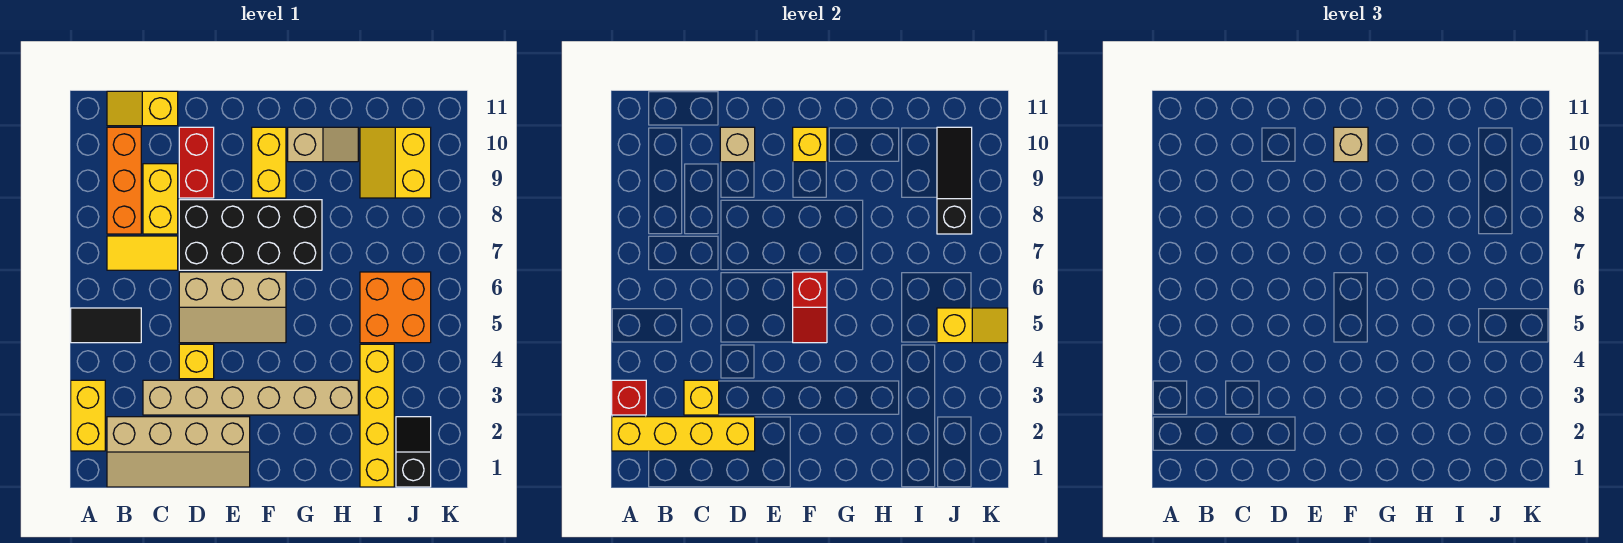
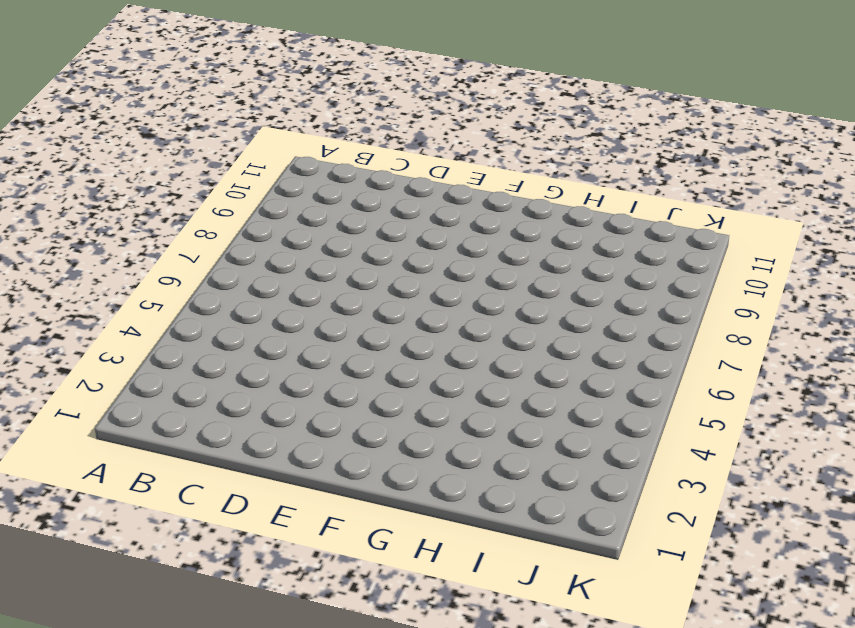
none -> yellow brick A2:A3 level 1
none -> black tile A5:B5 level 1
none -> tan slope B1:E2 level 1 top 2

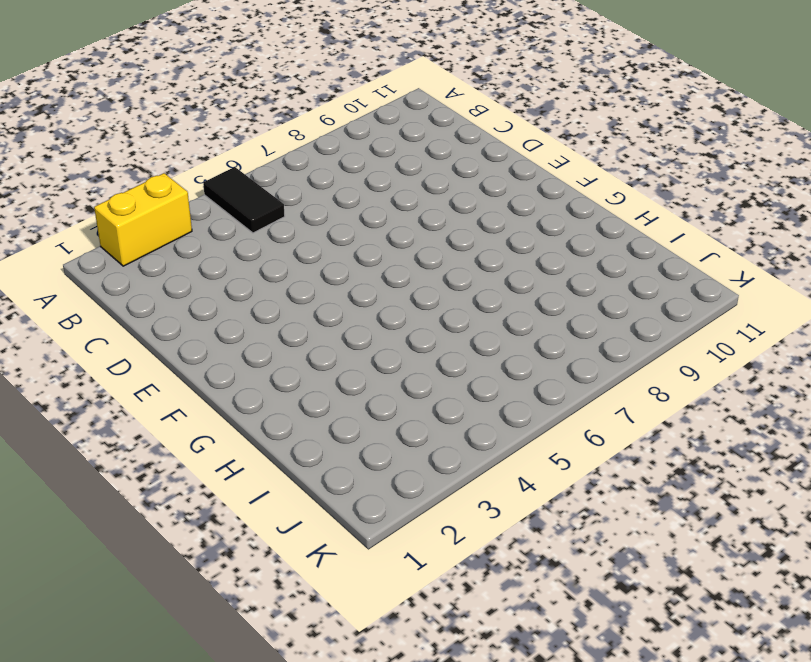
none -> tan slope B1:E2 level 1 top 2
none -> yellow tile B7:C7 level 1
none -> orange brick B8:B10 level 1

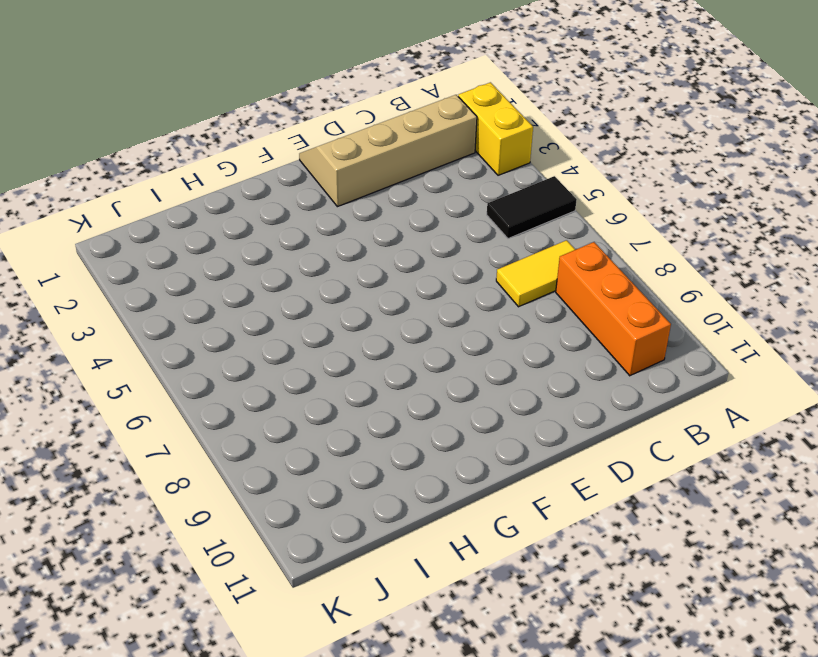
none -> yellow slope B11:C11 level 1 top C
none -> tan brick C3:H3 level 1
none -> yellow brick C8:C9 level 1

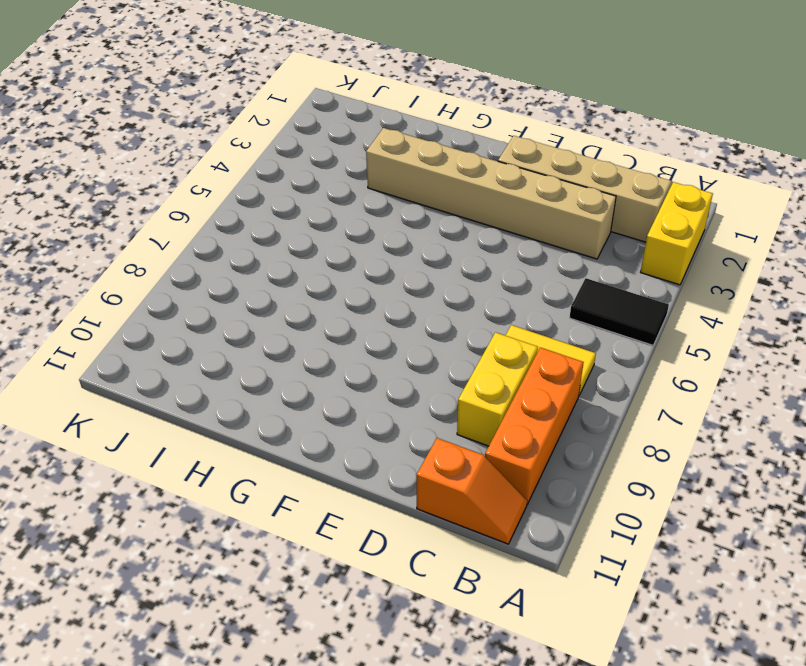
orange slope B11:C11 level 1 top C -> yellow slope B11:C11 level 1 top C
none -> yellow brick D4 level 1
none -> tan slope D5:F6 level 1 top 6
none -> black brick D7:G8 level 1

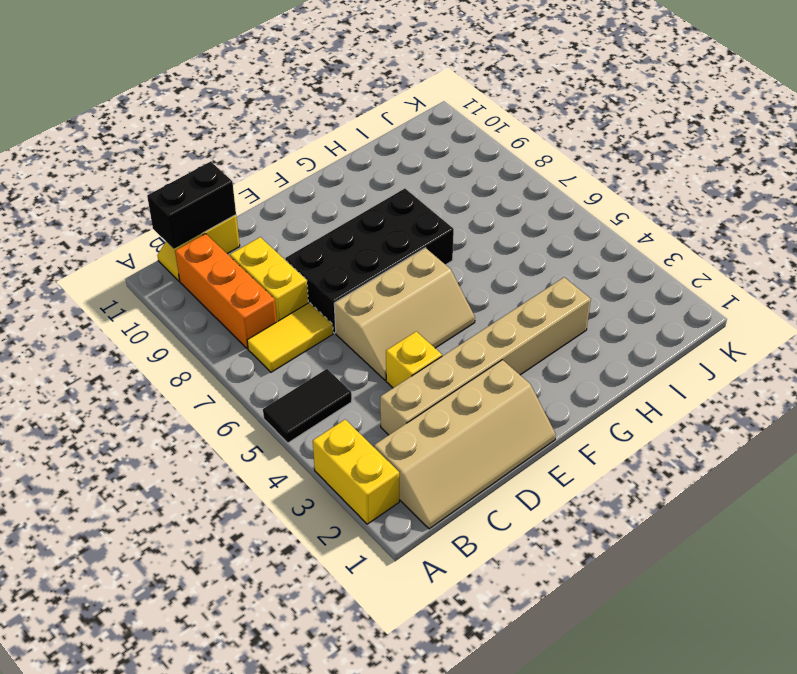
black brick B11:C11 level 2 -> none
none -> red brick D9:D10 level 1
none -> yellow brick F9:F10 level 1
none -> tan slope G10:H10 level 1 top G

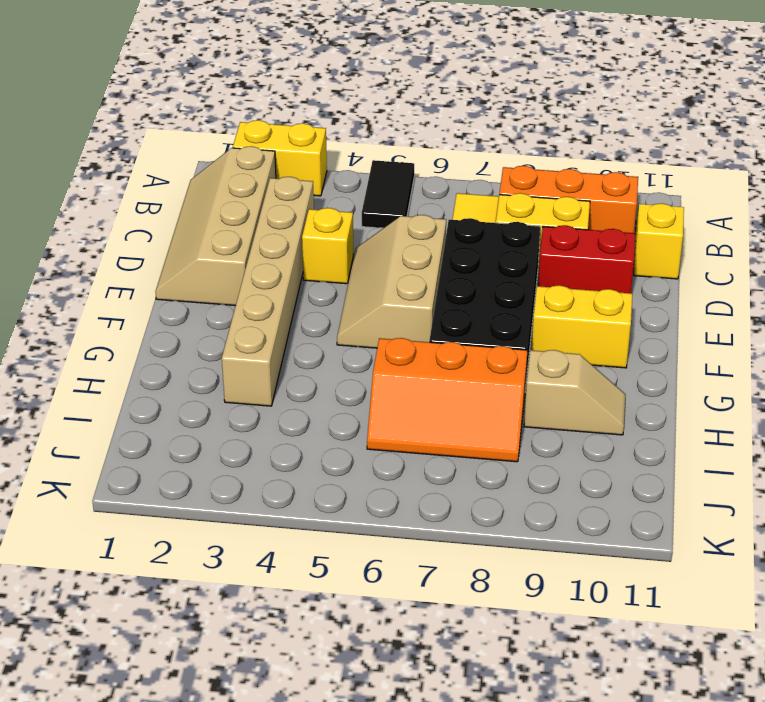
orange slope H6:I8 level 1 top H -> orange brick I5:J6 level 1
tan slope H9:H10 level 1 top 9 -> tan slope G10:H10 level 1 top G
none -> yellow brick I1:I4 level 1
none -> yellow slope I9:J10 level 1 top J
none -> black slope J1:J2 level 1 top 1

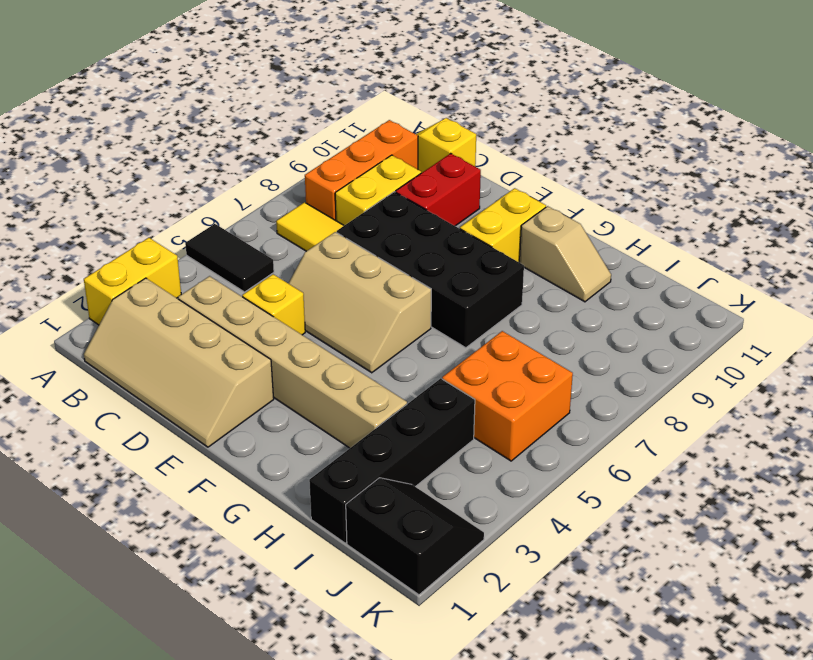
black brick I1:I4 level 1 -> yellow brick I1:I4 level 1
black slope J1:K2 level 1 top 1 -> black slope J1:J2 level 1 top 1
none -> yellow slope I9:J10 level 1 top J
none -> yellow brick A2:D2 level 2
none -> red brick A3 level 2

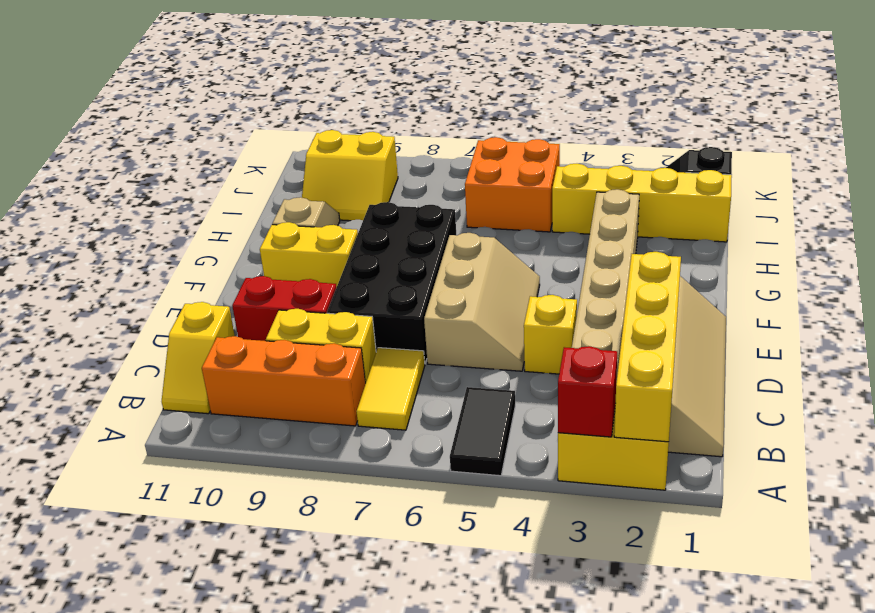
none -> yellow brick C3 level 2
none -> tan brick D10 level 2
none -> red slope F5:F6 level 2 top 6

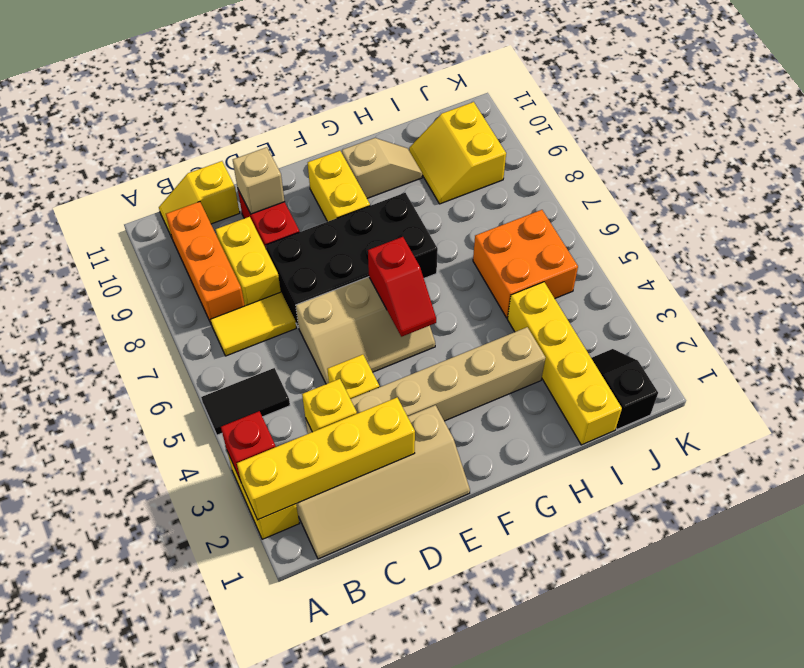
none -> yellow brick F10 level 2
none -> yellow slope J5:K5 level 2 top J
none -> black slope J8:J10 level 2 top 8

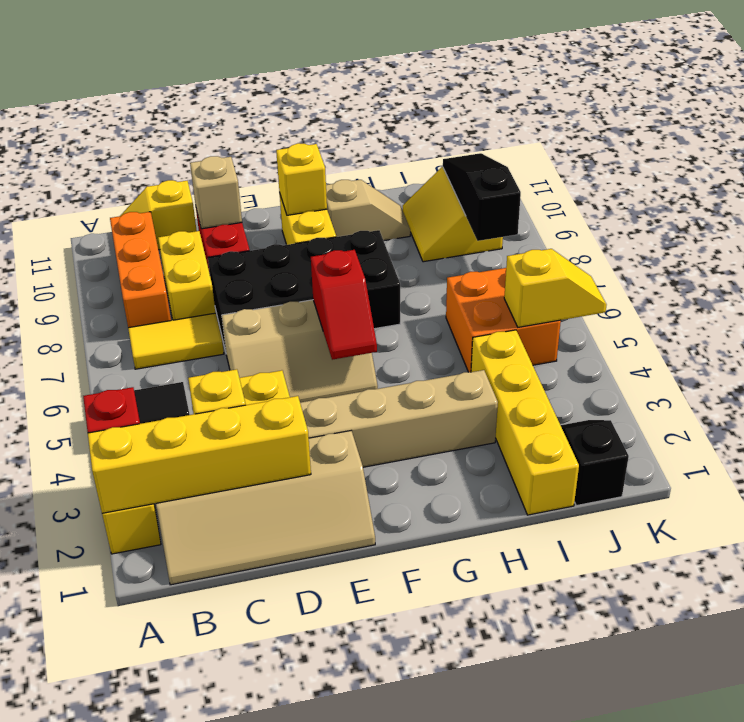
none -> tan brick F10 level 3

